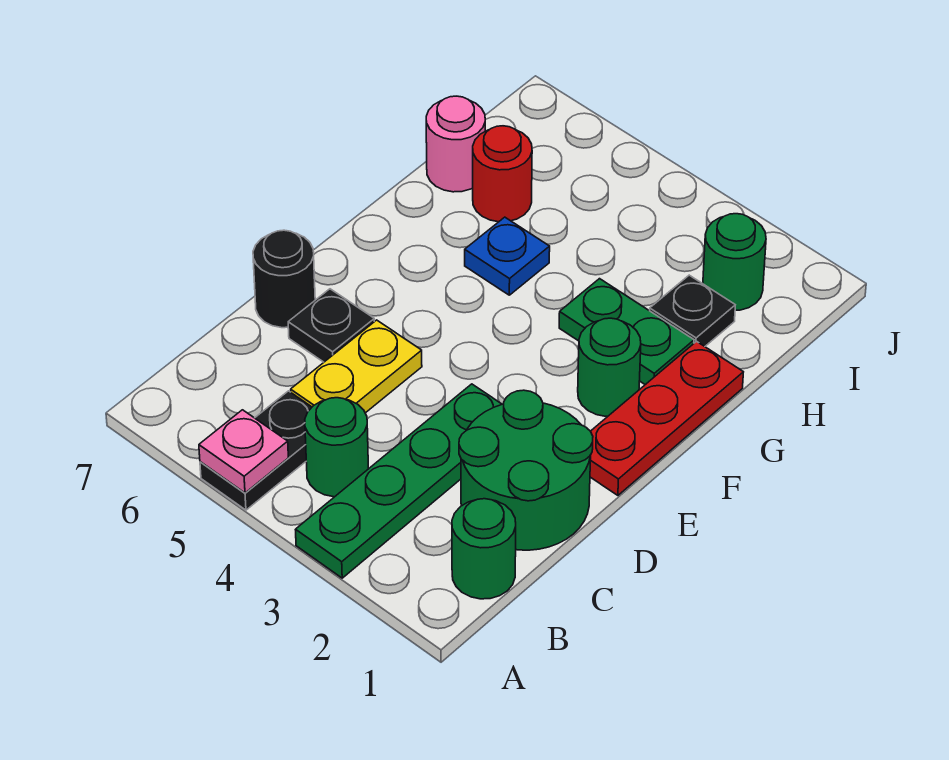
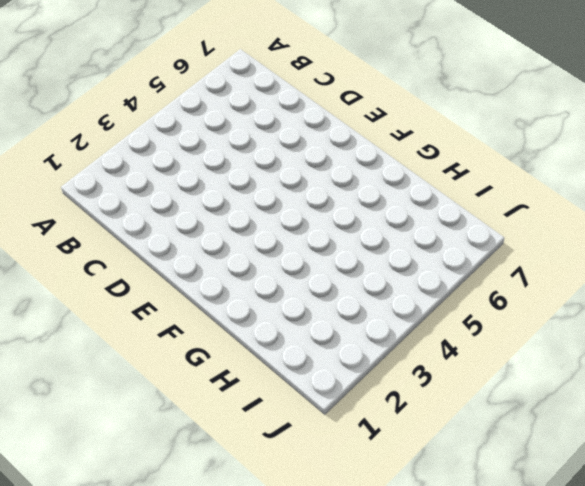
none -> green plate A3:D3 level 1
none -> black plate A5:B5 level 1
none -> green round brick B1 level 1

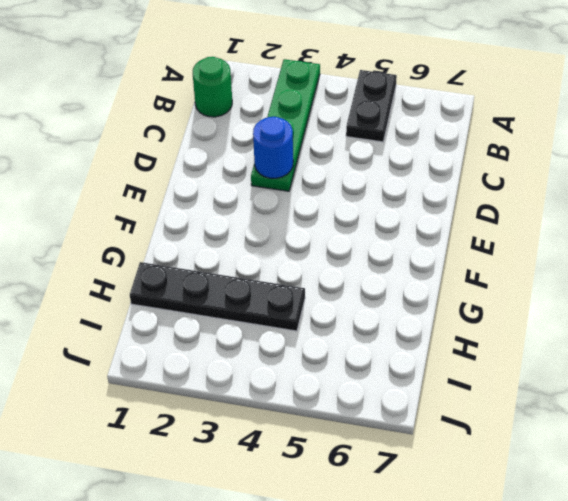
blue round brick D3 level 2 -> none
black plate H1:H4 level 1 -> black plate H2 level 1
none -> green round brick B4 level 1
none -> green round brick C1:D2 level 1
none -> yellow plate C5:D5 level 1

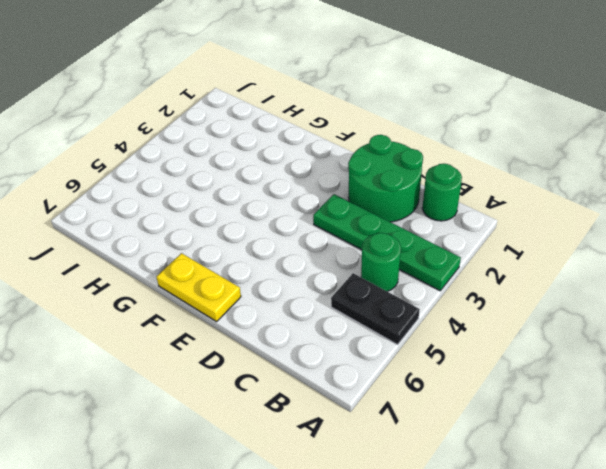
yellow plate E7:F7 level 1 -> yellow plate C5:D5 level 1
none -> black plate D6 level 1
none -> black round brick D7 level 1
none -> red plate E1:G1 level 1

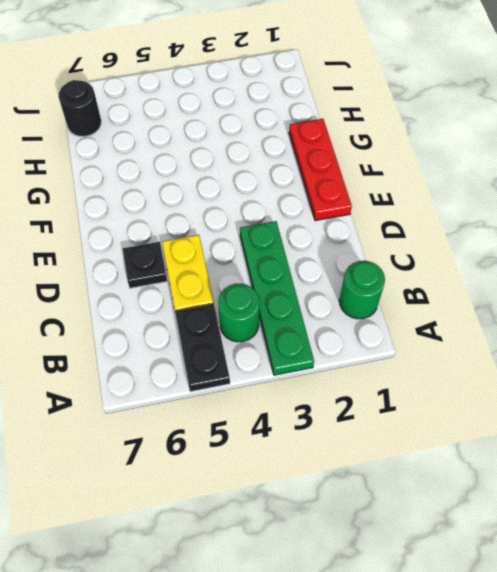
black round brick I7 level 1 -> black round brick D7 level 1
none -> green round brick C1:D2 level 1
none -> green round brick F2 level 1
none -> green plate G2:G3 level 1

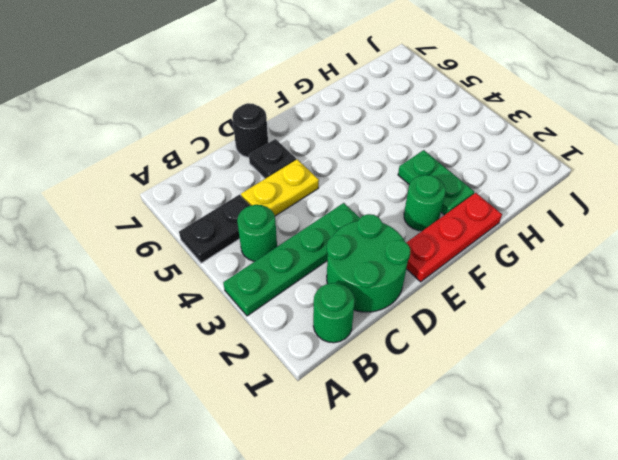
none -> blue plate G5 level 1
none -> black plate H2 level 1
none -> red round brick H6 level 1

